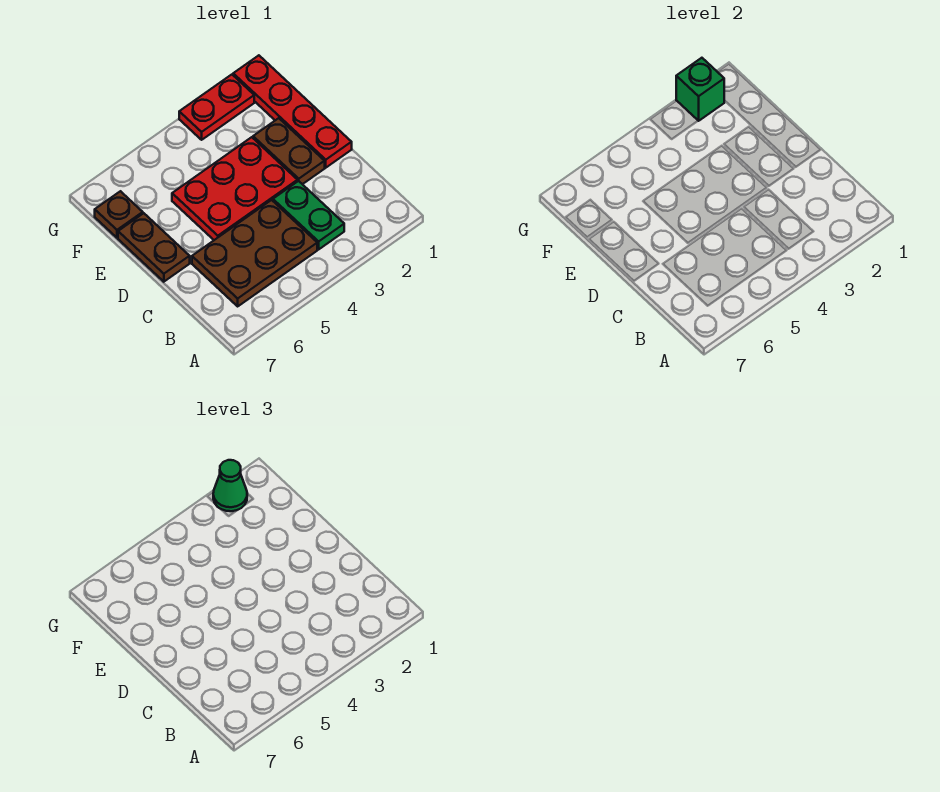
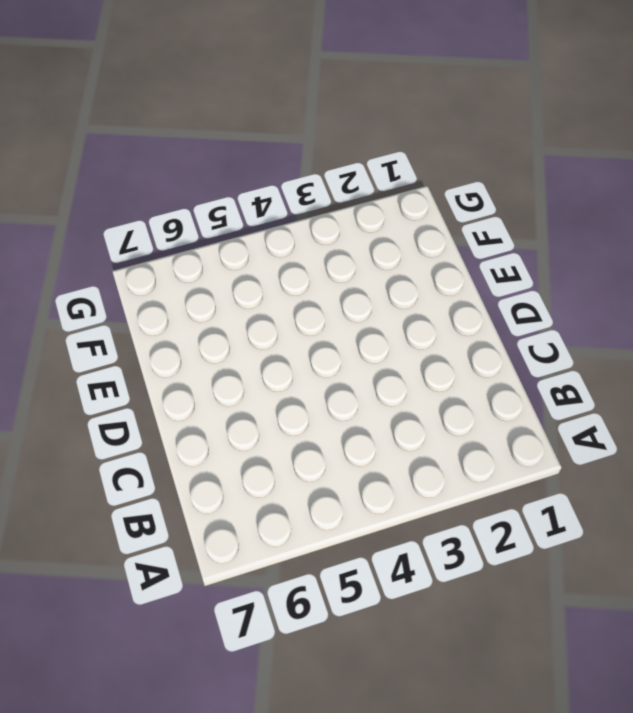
none -> green plate B3:C3 level 1
none -> brown plate B4:C6 level 1

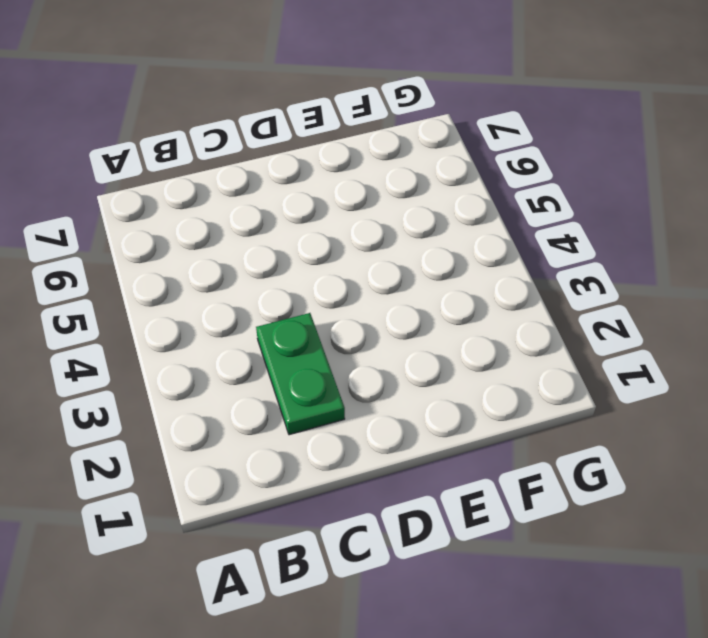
green plate C2:C3 level 1 -> green plate B3:C3 level 1
none -> brown plate B4:C6 level 1
none -> red plate D1:G1 level 1

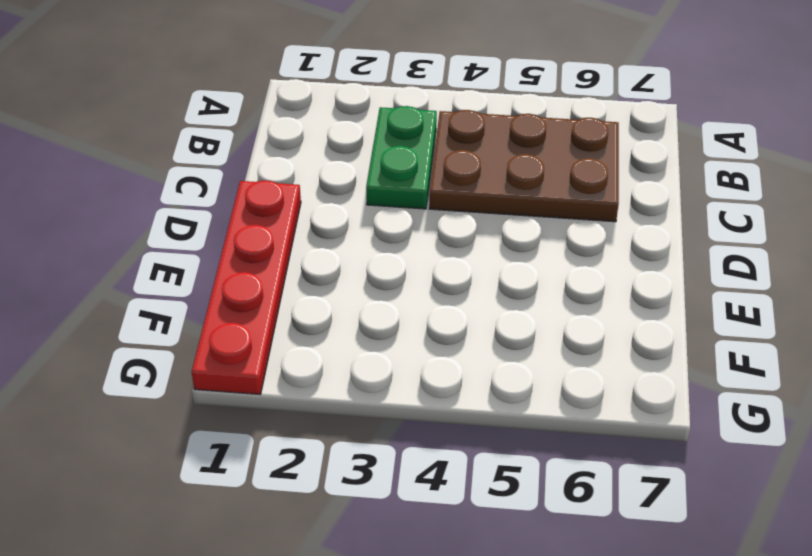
none -> brown plate D2:E2 level 1
none -> red plate D3:E5 level 1

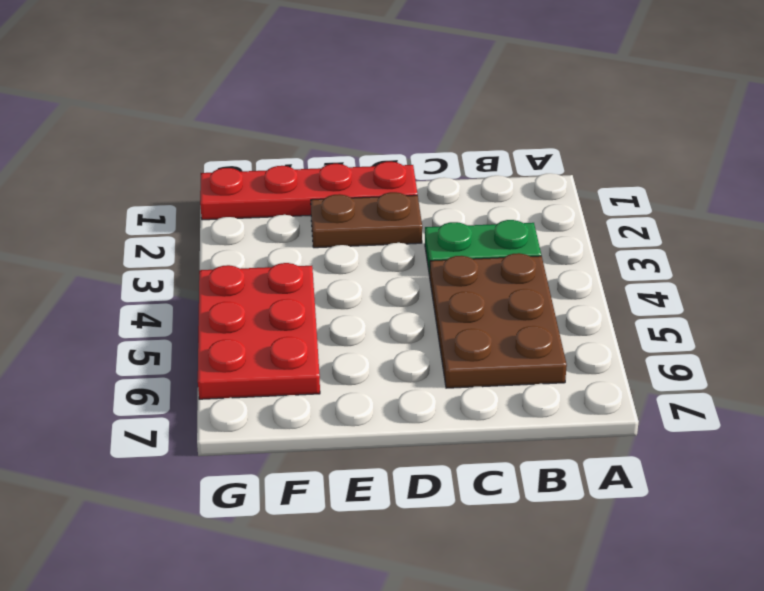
red plate F4:G6 level 1 -> red plate D3:E5 level 1
none -> brown plate D7:E7 level 1
none -> brown plate F7 level 1

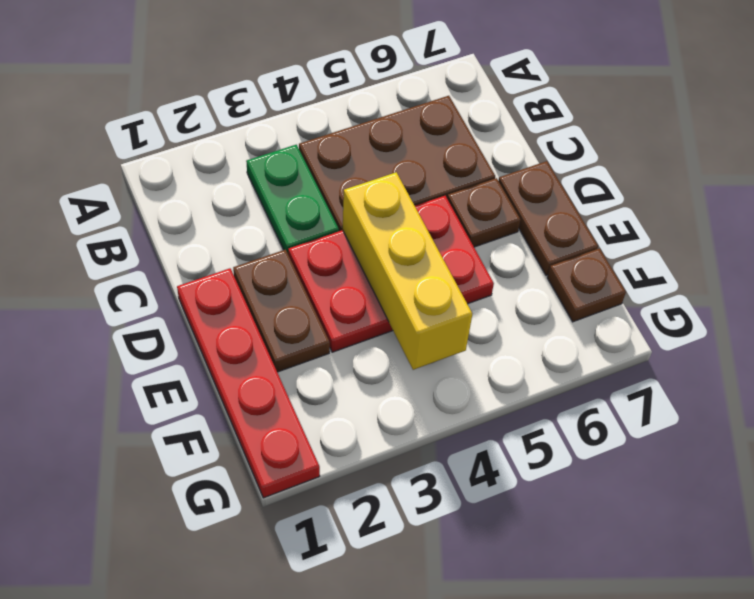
yellow brick D4:F4 level 2 -> none
brown plate D6 level 1 -> none
none -> red plate G2:G3 level 1
none -> green brick G2 level 2

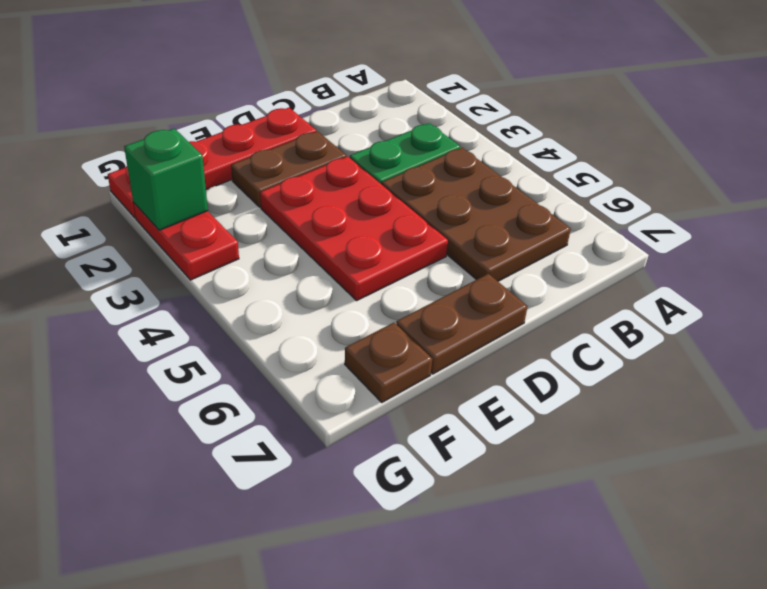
none -> green cone G2 level 3

